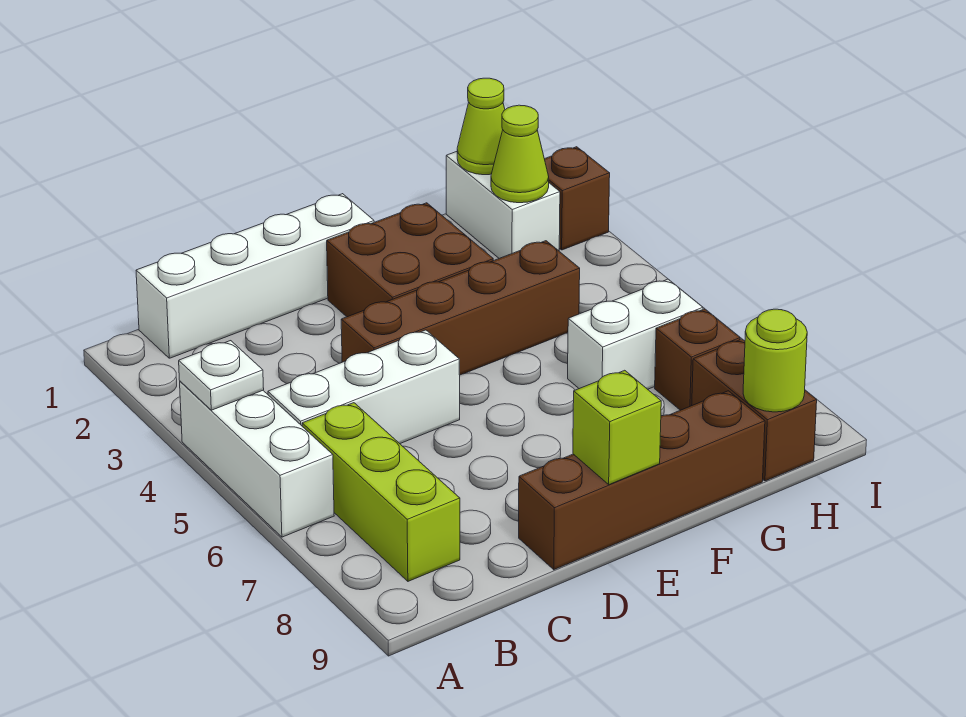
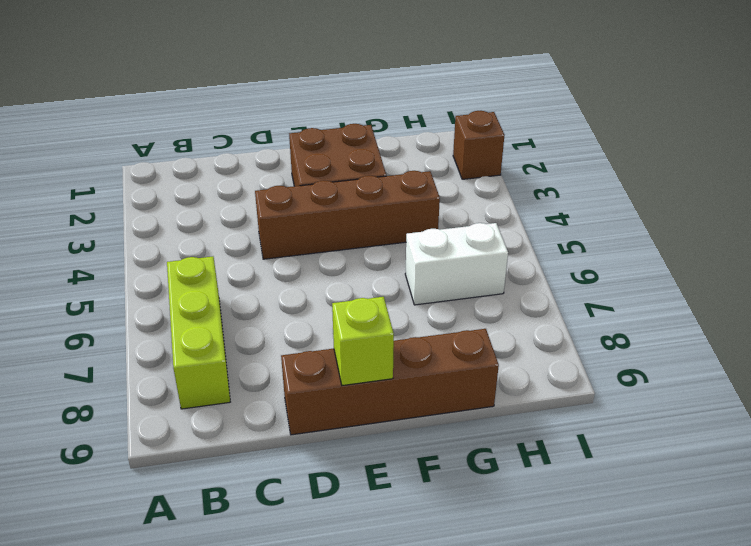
none -> white brick A4:A6 level 1
none -> white brick B1:E1 level 1
none -> white brick B5:D5 level 1

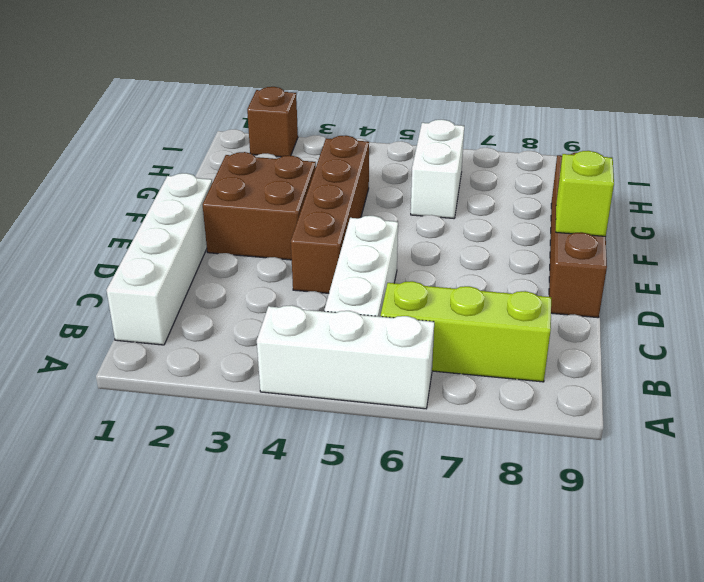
none -> white brick H1:H2 level 1
none -> brown brick H7 level 1
none -> brown brick H8:H9 level 1

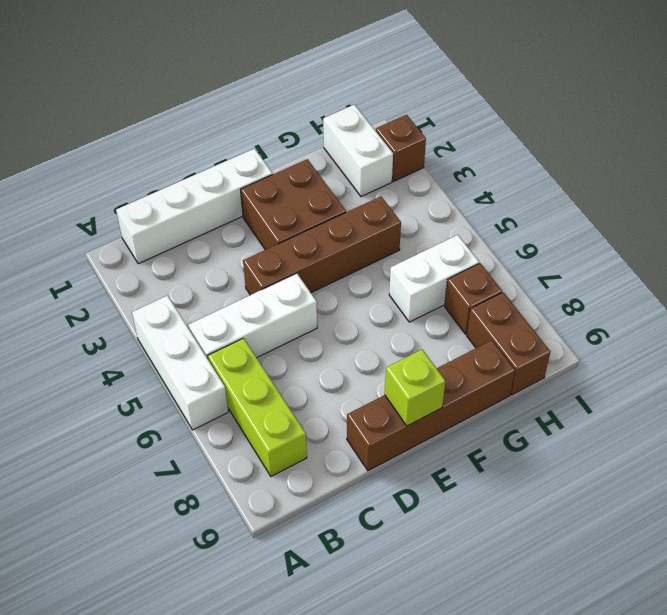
none -> white plate A4 level 2
none -> lime cone H1 level 2
none -> lime cone H2 level 2

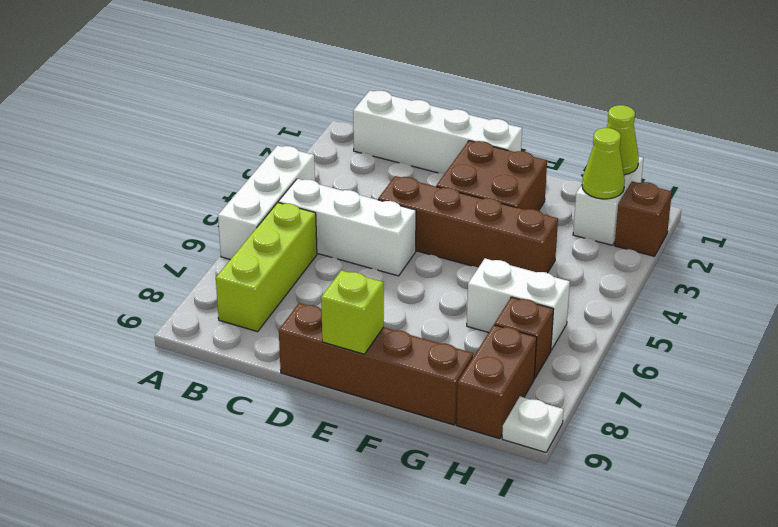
white plate I9 level 1 -> white plate A4 level 2
none -> lime round brick H9 level 2

